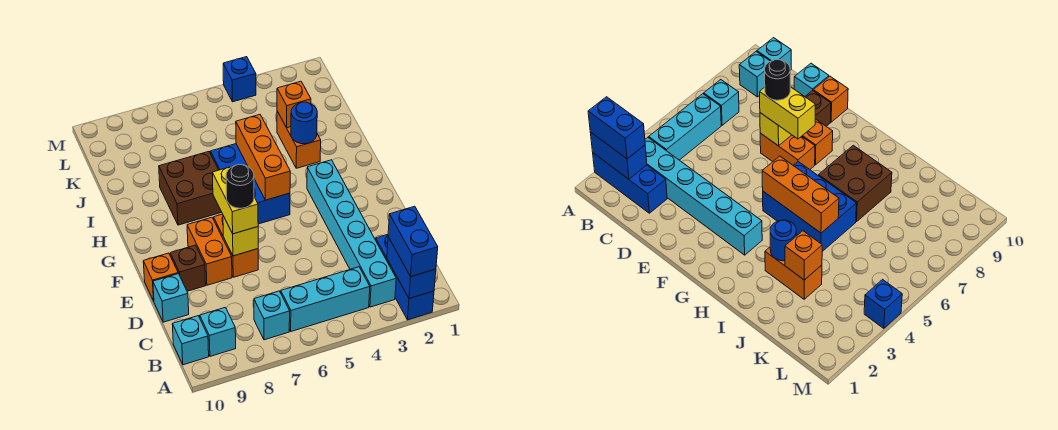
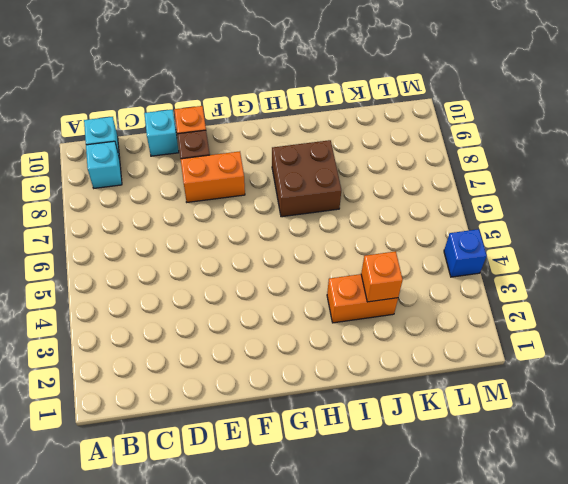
none -> blue brick A2:C2 level 1
none -> cyan brick B3:G3 level 1
none -> cyan brick B4:B6 level 1

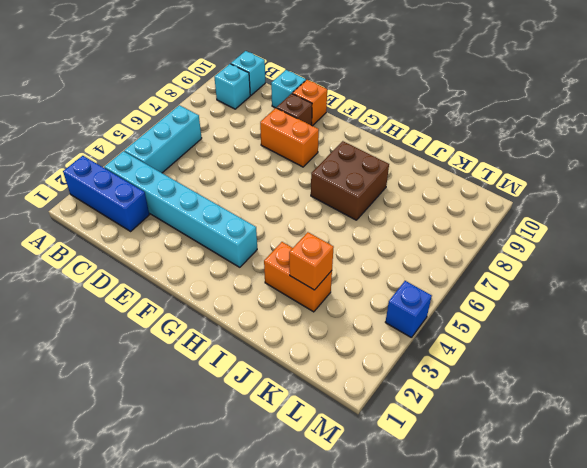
none -> cyan brick B7 level 1
none -> orange brick E7:F7 level 1
none -> blue brick G5:I6 level 1

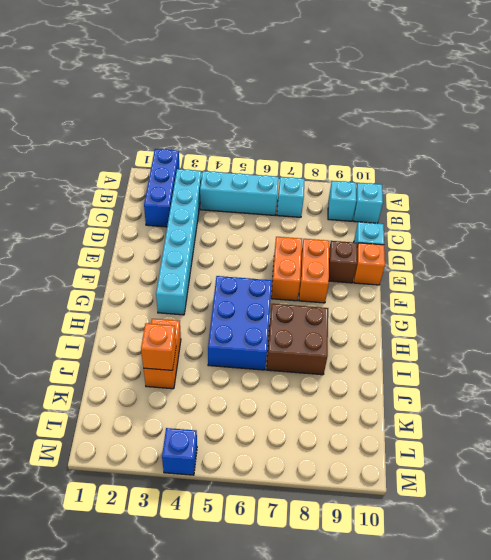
none -> blue brick A2:B2 level 2
none -> yellow brick E7 level 2
none -> orange brick G5:I5 level 2

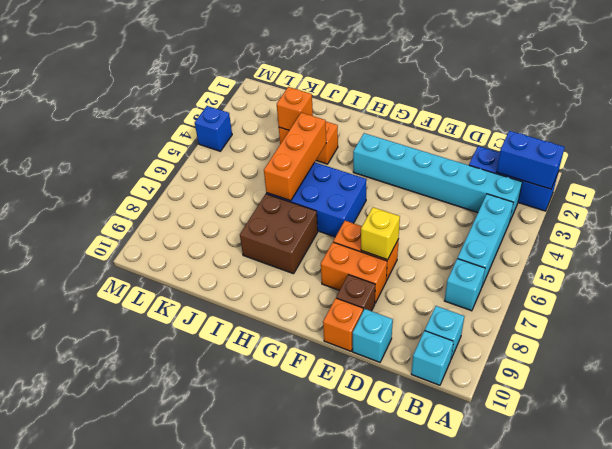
orange brick I4:I6 level 2 -> orange brick G5:I5 level 2
none -> blue round brick I3 level 2
none -> blue brick A2:B2 level 3
none -> yellow brick E7:F7 level 3

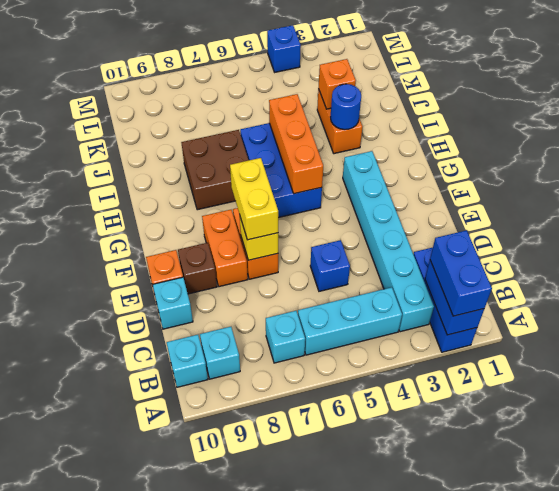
blue brick D5 level 1 -> none
none -> black round brick E7 level 4

